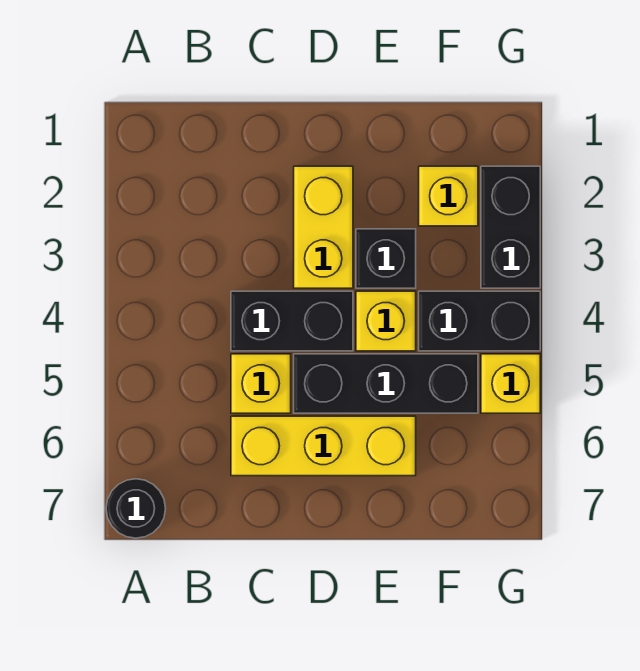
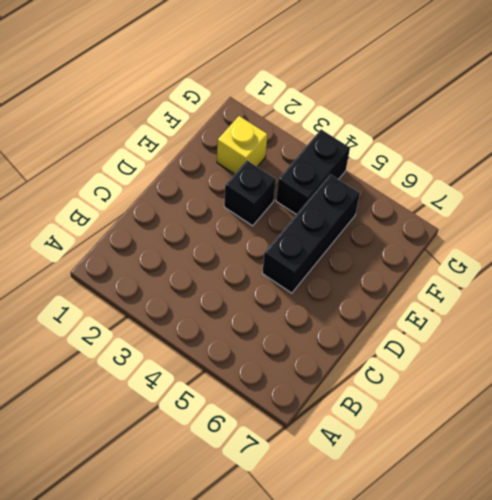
none -> black round brick A7 level 1
none -> black brick C4:D4 level 1
none -> yellow brick C5 level 1

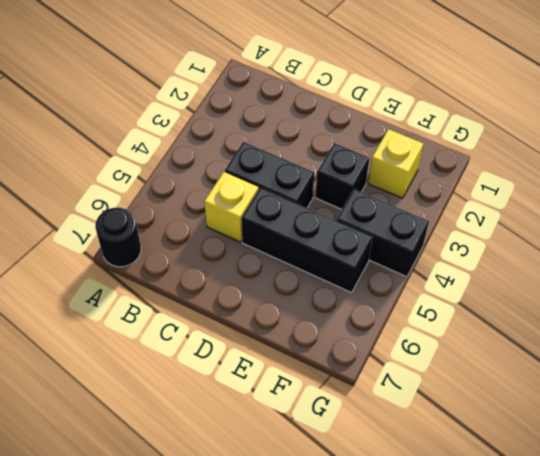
none -> yellow brick C6:E6 level 1
none -> yellow brick D2:D3 level 1
none -> yellow brick E4 level 1

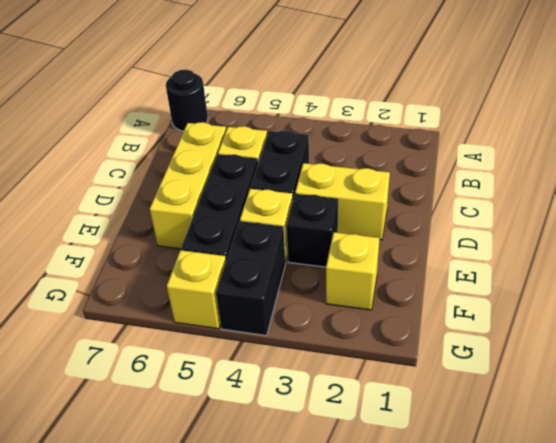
none -> black brick G2:G3 level 1

